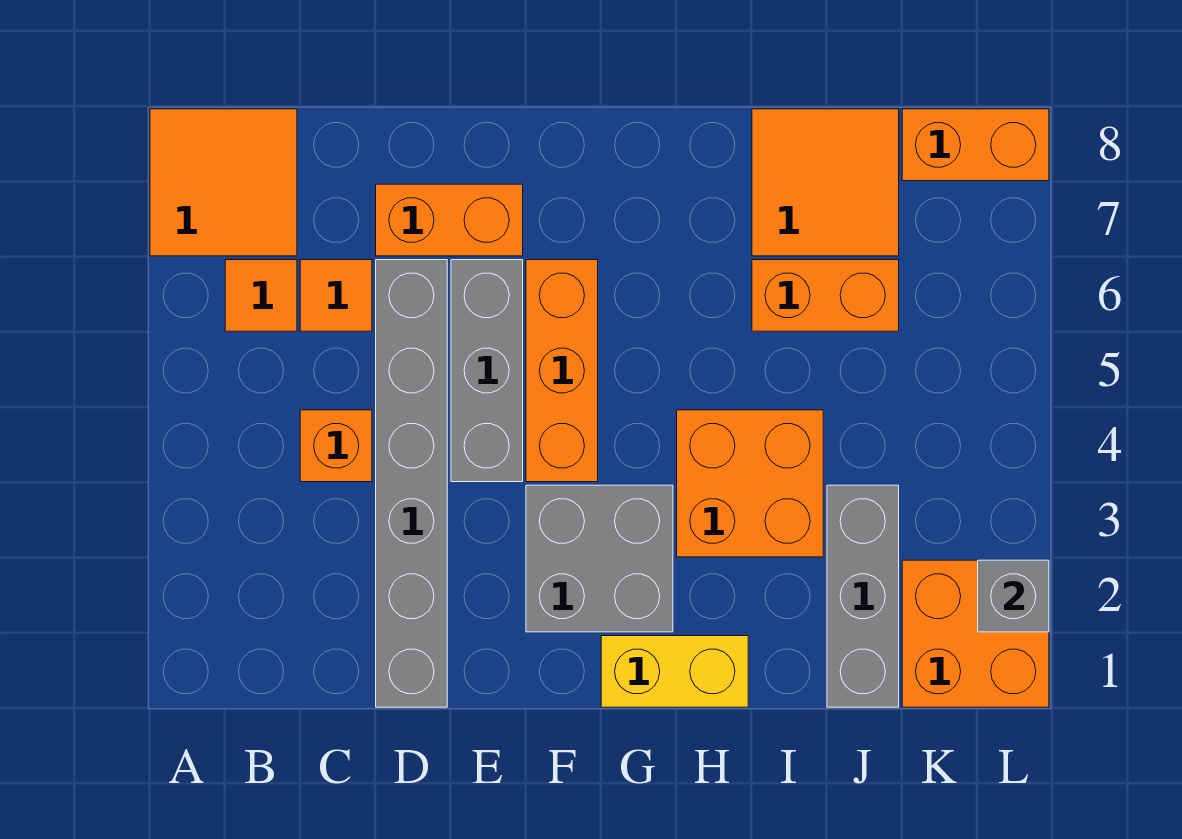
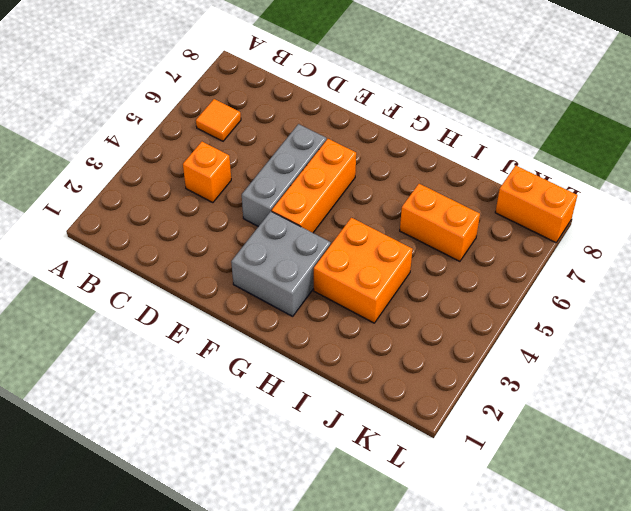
none -> orange tile A7:B8 level 1
none -> orange tile C6 level 1
none -> grey brick D1:D6 level 1

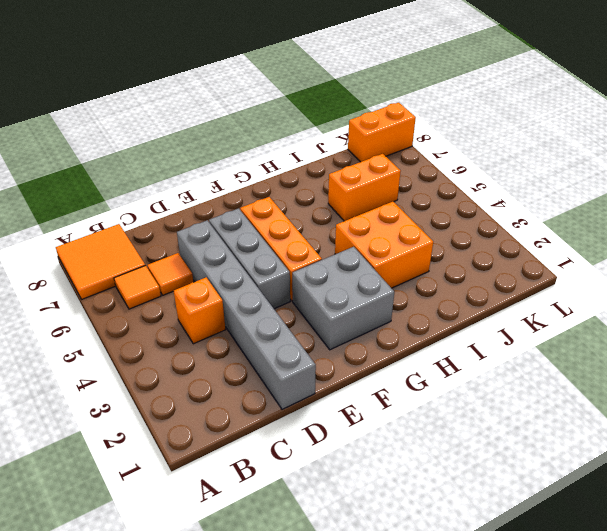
none -> orange brick D7:E7 level 1
none -> yellow brick G1:H1 level 1
none -> orange tile I7:J8 level 1

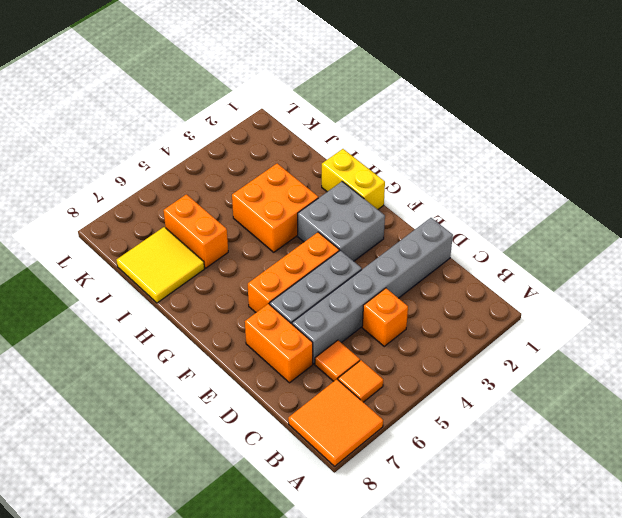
yellow tile I7:J8 level 1 -> orange tile I7:J8 level 1
none -> grey brick J1:J3 level 1
none -> orange brick K1:L2 level 1
none -> orange brick K8:L8 level 1

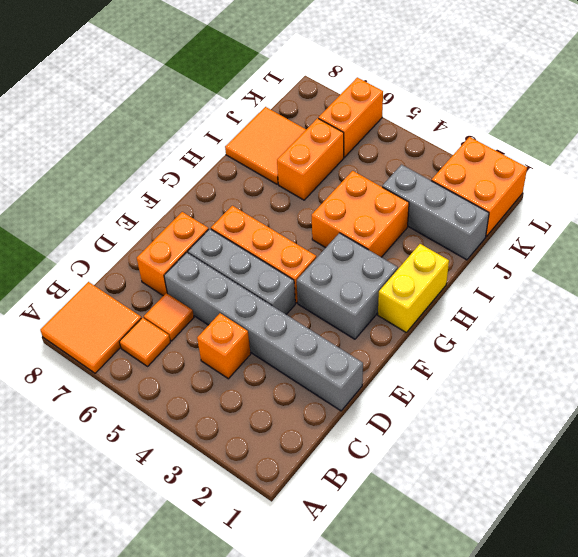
orange brick K6:L6 level 1 -> orange brick K8:L8 level 1
none -> grey brick L2 level 2

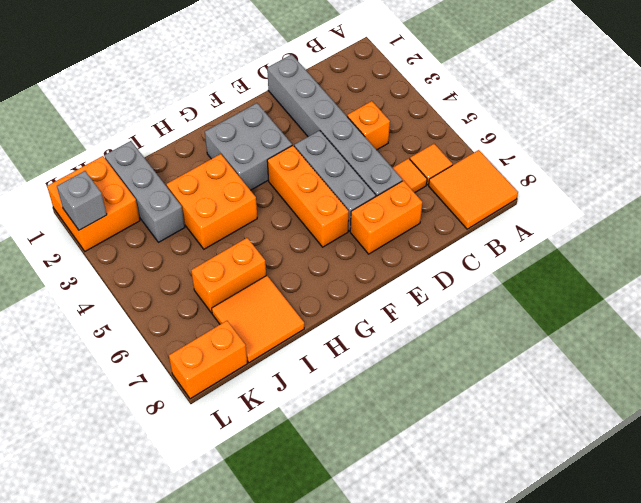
none -> yellow brick G1:H1 level 1

